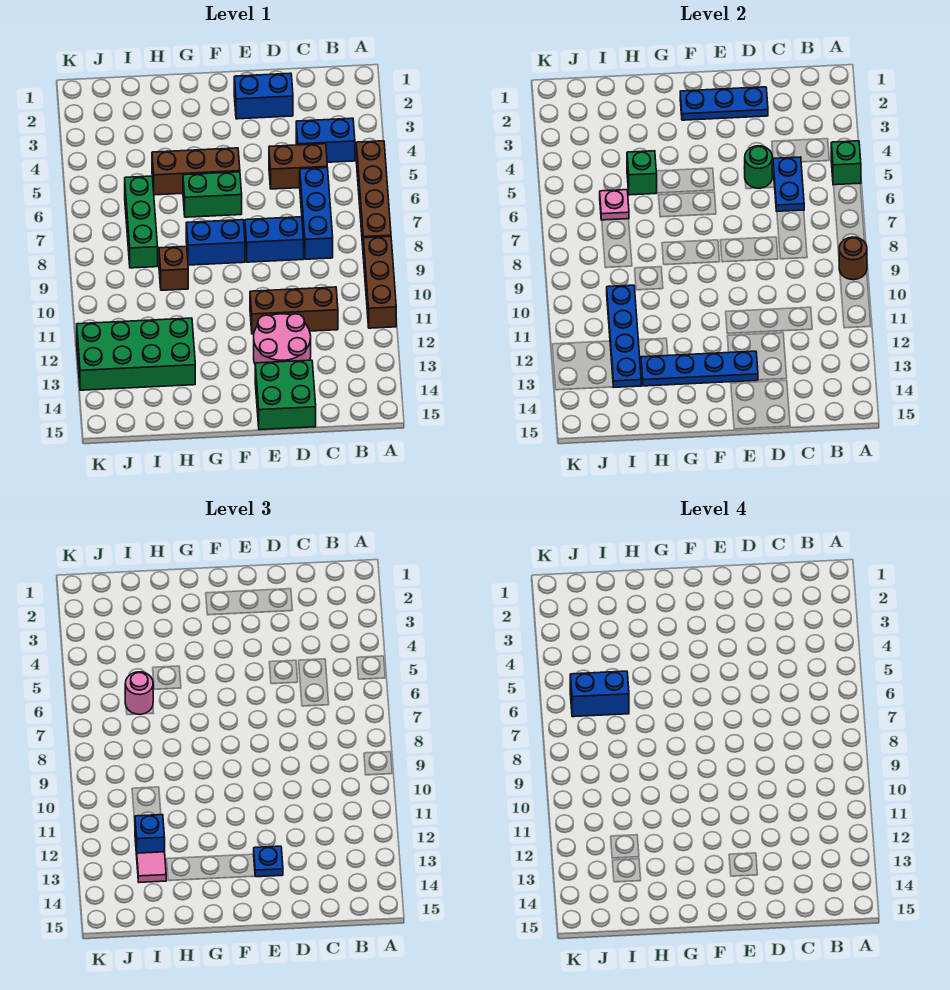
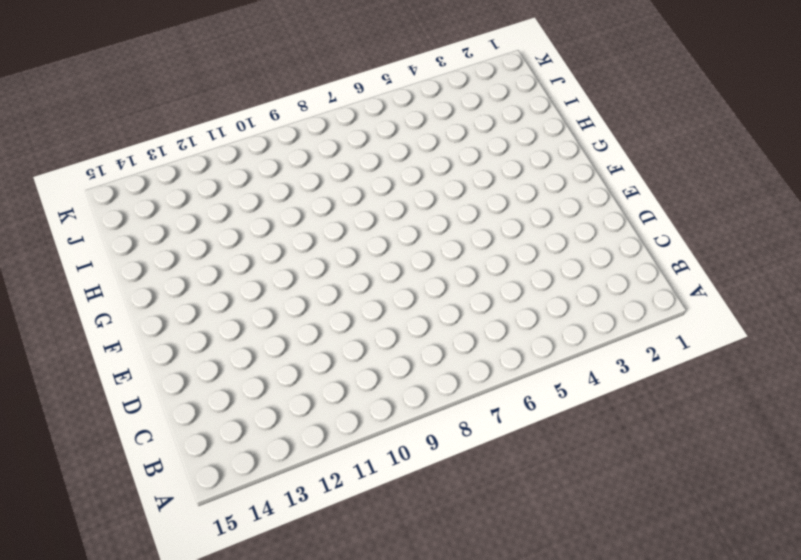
none -> brown brick A5:A8 level 1
none -> brown brick A9:A11 level 1
none -> blue brick B4:C4 level 1
none -> brown brick C5:D5 level 1

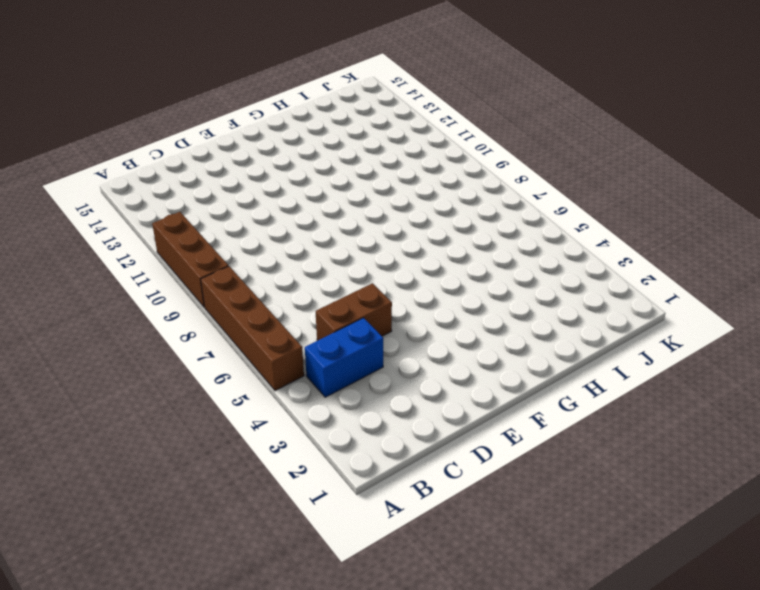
none -> blue brick C6:C8 level 1
none -> brown brick C11:E11 level 1
none -> blue brick D2:E2 level 1
none -> blue brick D8:E8 level 1

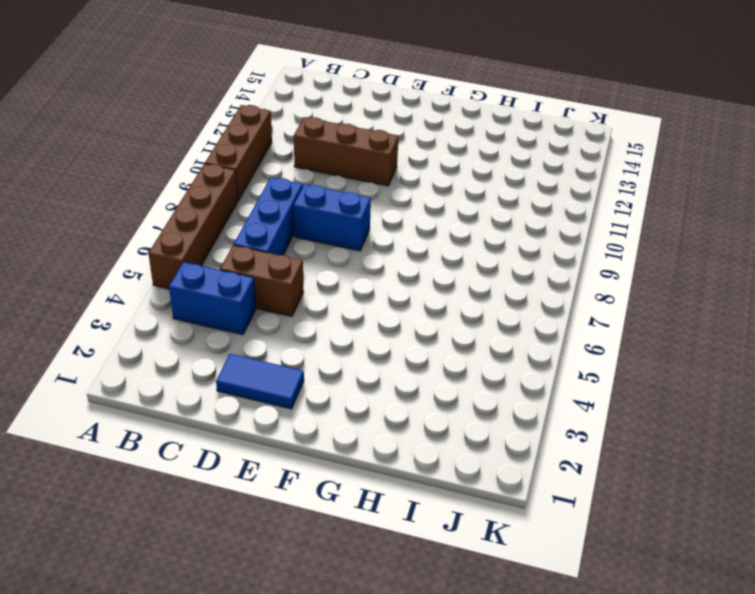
blue tile D2:E2 level 1 -> blue brick D2:E2 level 1
none -> pink round brick D12:E13 level 1
none -> green brick D14:E15 level 1
none -> brown brick F5:H5 level 1
none -> green brick F6:G6 level 1

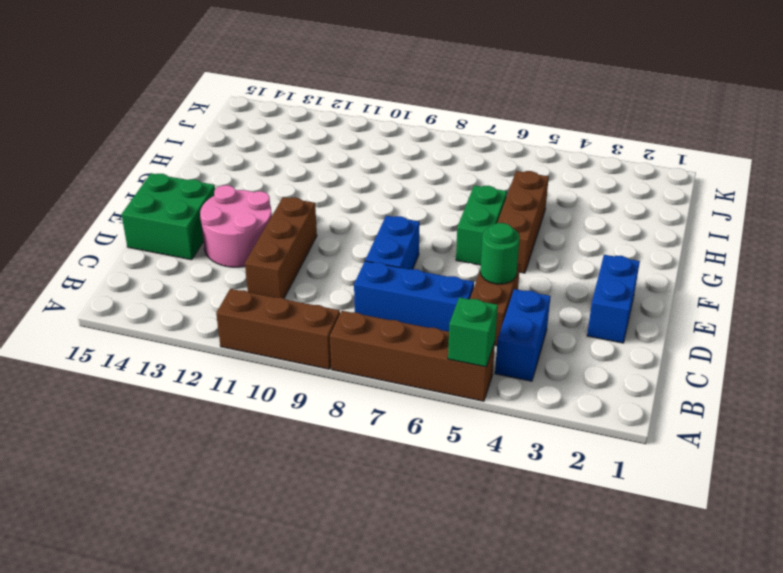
none -> blue brick F8:G8 level 1
none -> brown brick H9 level 1
none -> green brick H12:K13 level 1
none -> green brick I6:I8 level 1

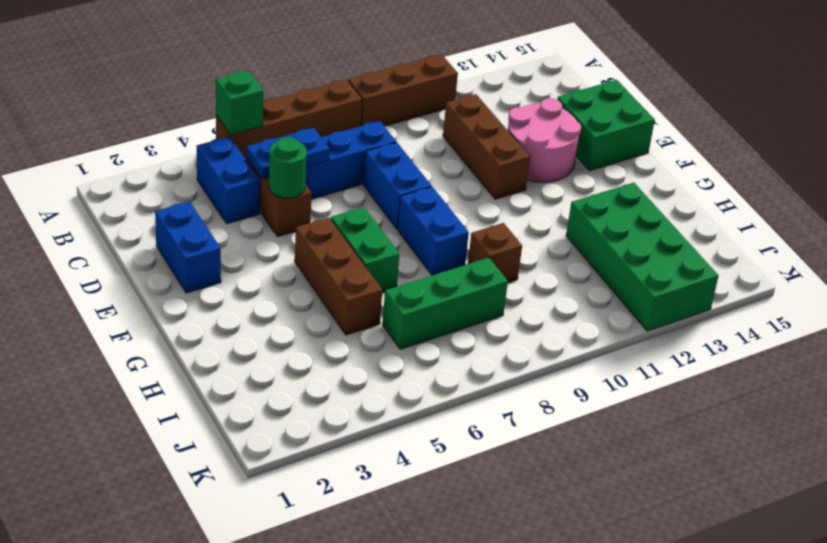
none -> brown round brick A9 level 2
none -> blue plate D2:F2 level 2
none -> blue plate E13:H13 level 2
none -> green brick H5 level 2

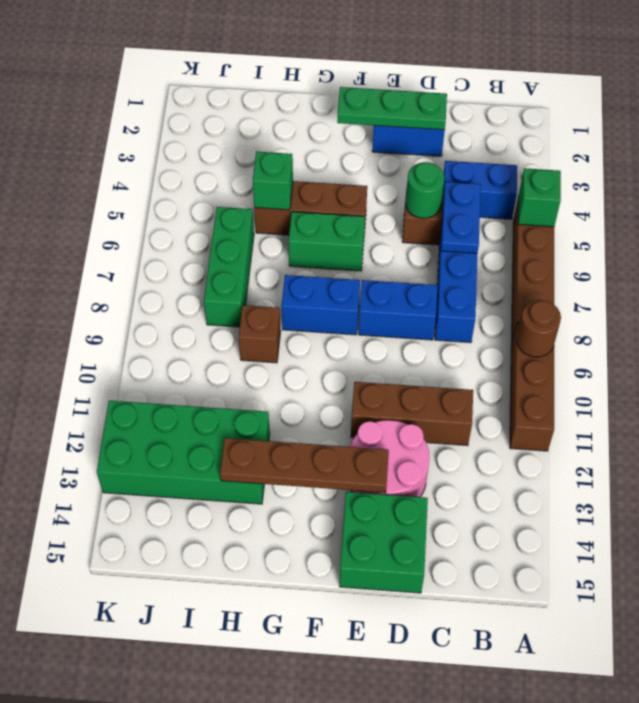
green plate D2:F2 level 2 -> blue plate D2:F2 level 2
brown plate E13:H13 level 2 -> blue plate E13:H13 level 2
none -> pink plate I6 level 2
none -> blue plate I10:I13 level 2
none -> blue plate E13 level 3
none -> pink round brick I6 level 3

